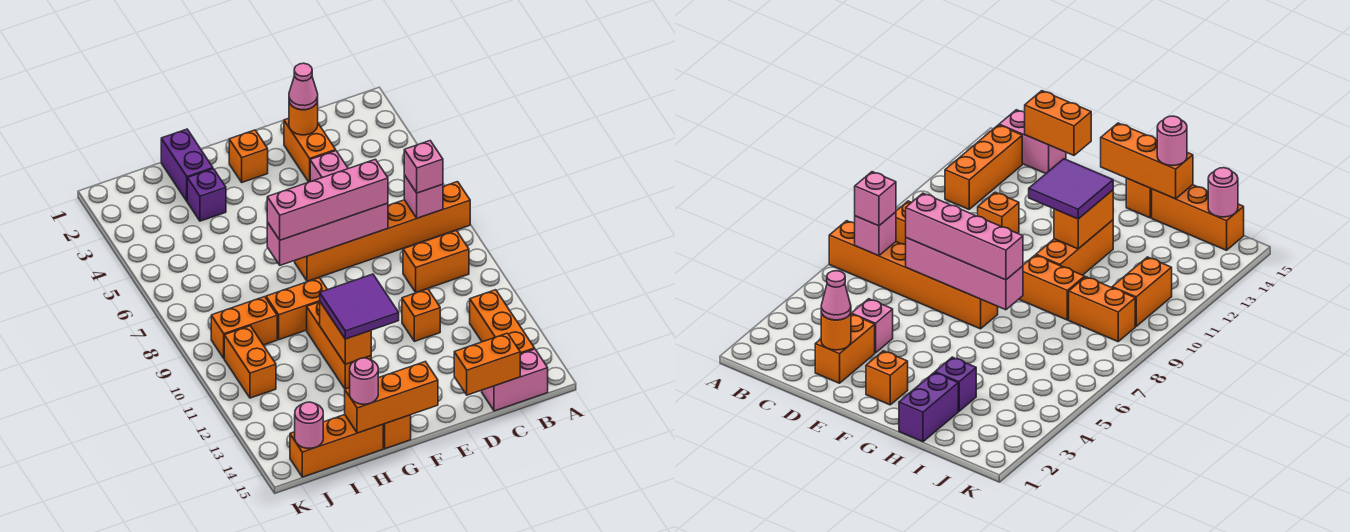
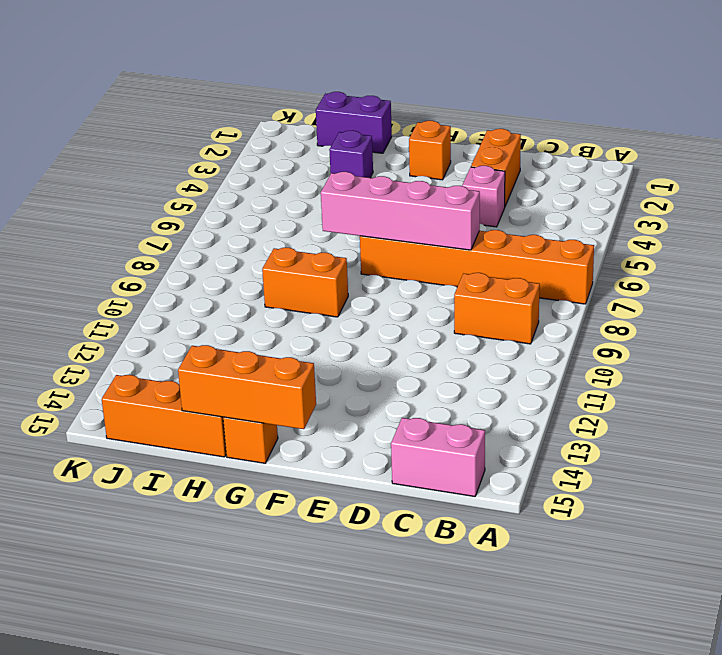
purple brick H1:I1 level 1 -> purple brick H1:H2 level 1
none -> orange brick B12:B14 level 1
none -> orange brick D11 level 1
none -> orange brick G10:G12 level 1

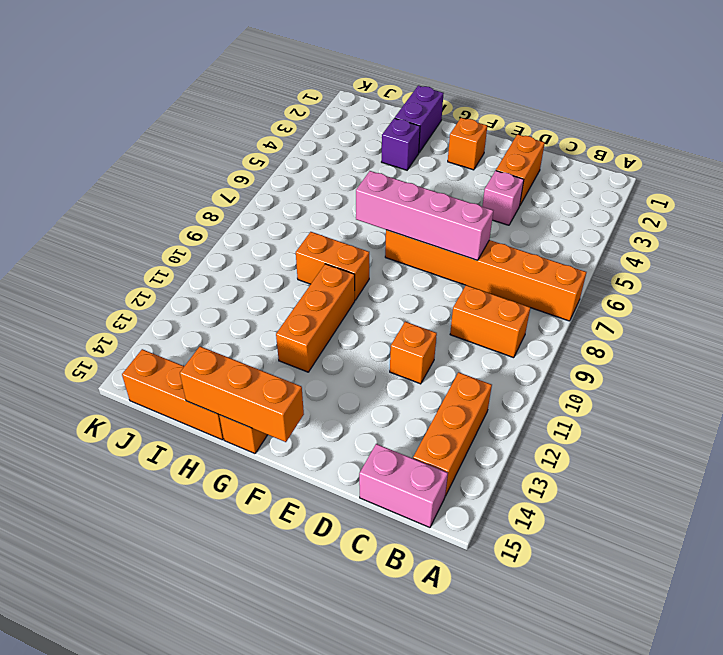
none -> orange brick I9:J9 level 1
none -> orange brick J10:J11 level 1
none -> pink brick B7 level 2

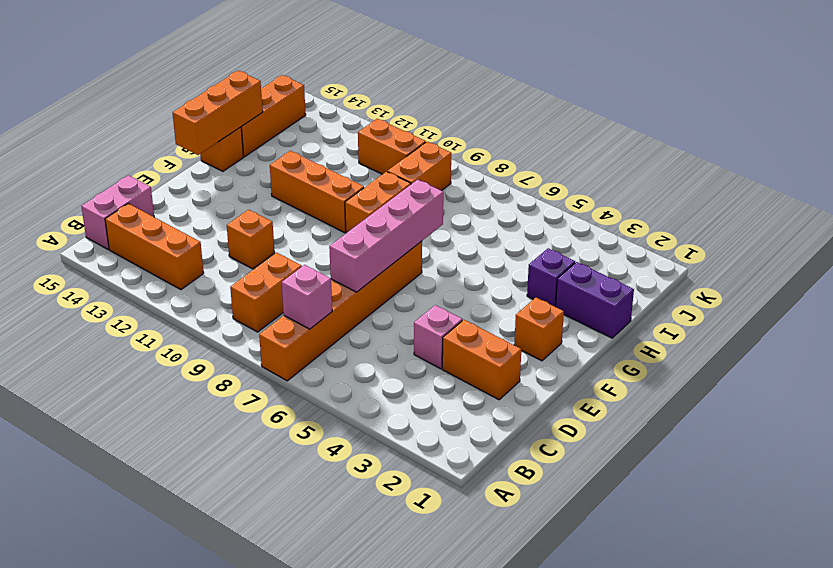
none -> orange brick C15:D15 level 2
none -> orange round brick D2 level 2
none -> orange brick G11:G12 level 2

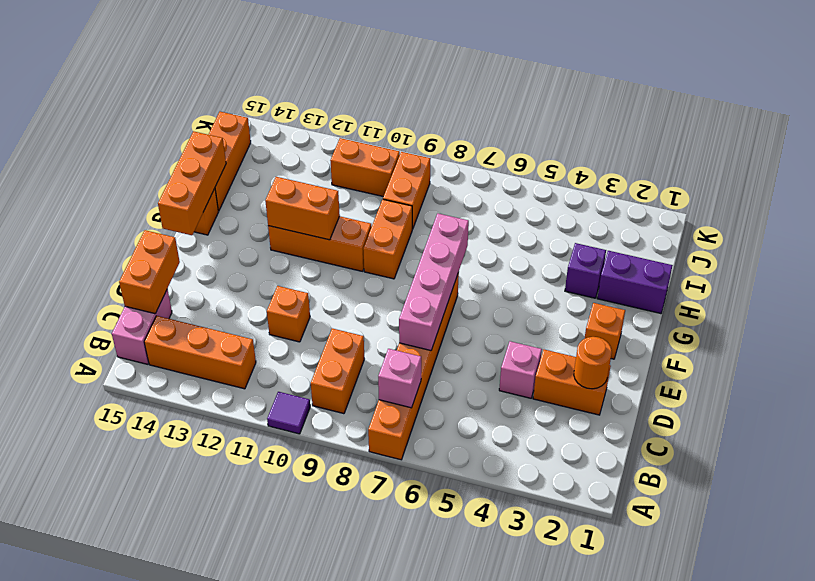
purple tile A10 level 1 -> none
none -> pink round brick J15 level 2
none -> pink brick B7 level 3
none -> pink cone D2 level 3

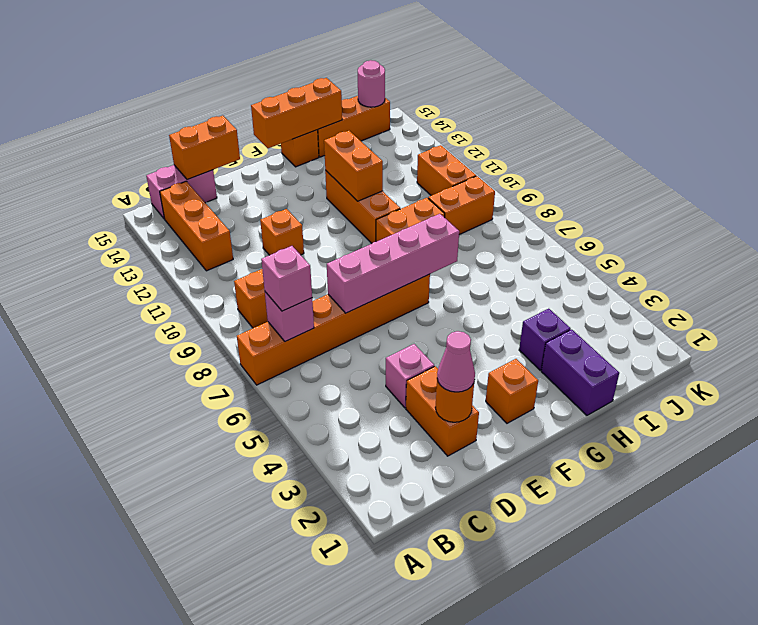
none -> pink brick D7:G7 level 3
none -> purple tile F11:G12 level 3
none -> pink round brick H15 level 3

